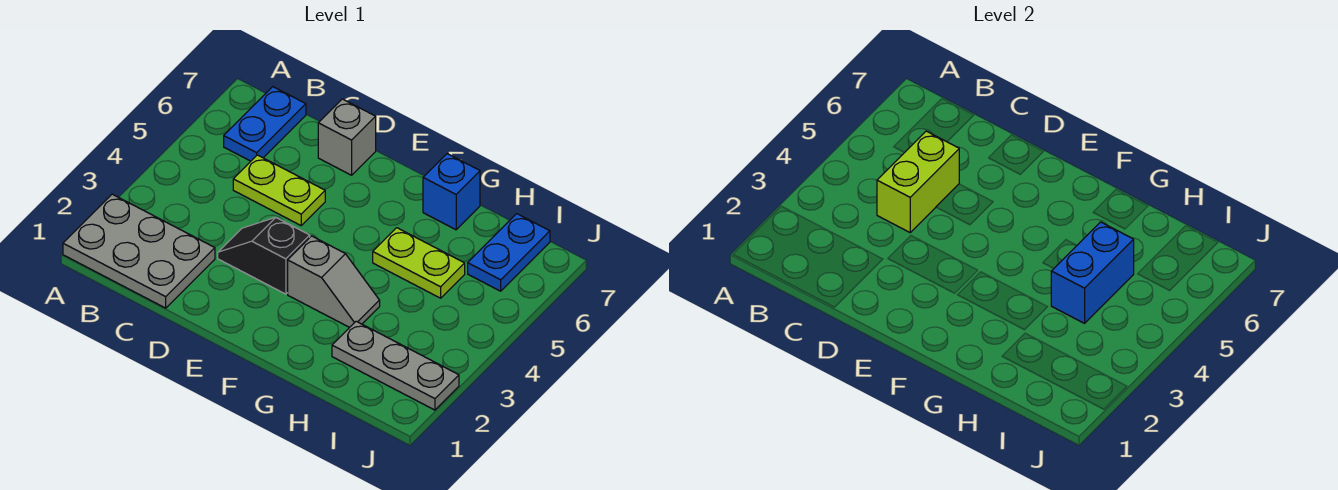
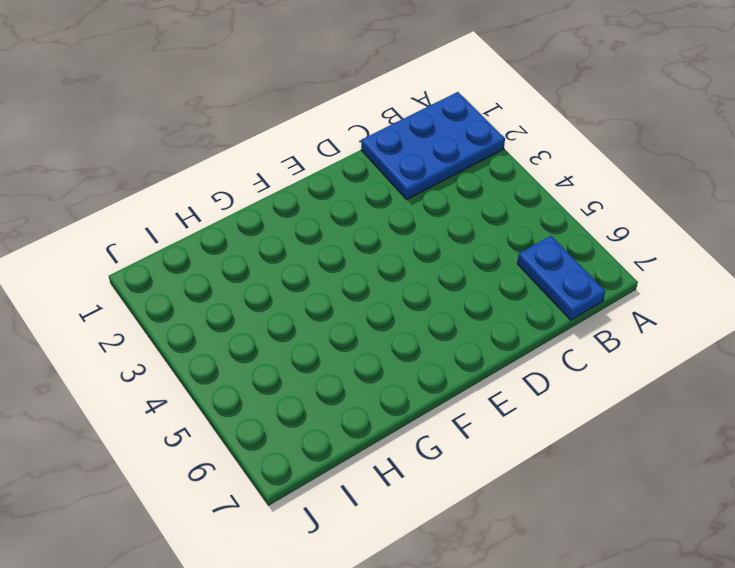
blue plate A1:C2 level 1 -> grey plate A1:C2 level 1
none -> lime plate C5:D5 level 1
none -> black slope D3:E3 level 1 top E
none -> grey brick D7 level 1

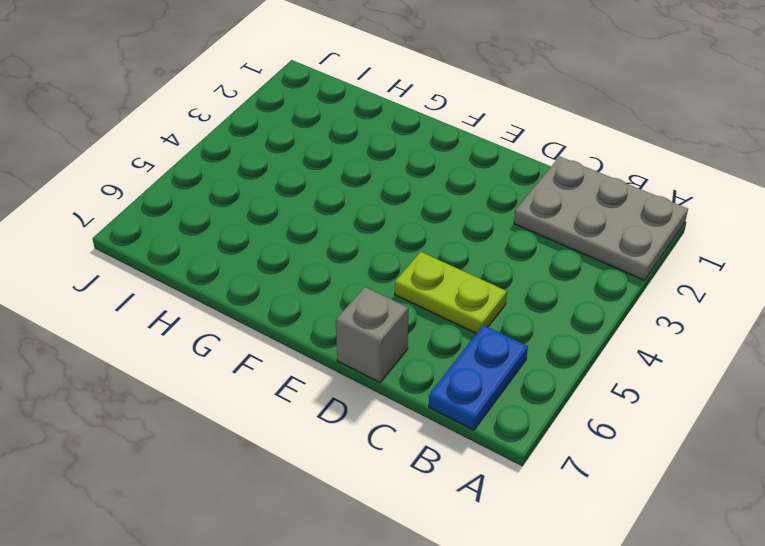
none -> black slope D3:E3 level 1 top E
none -> grey slope F3:G3 level 1 top F
none -> lime plate G5:H5 level 1

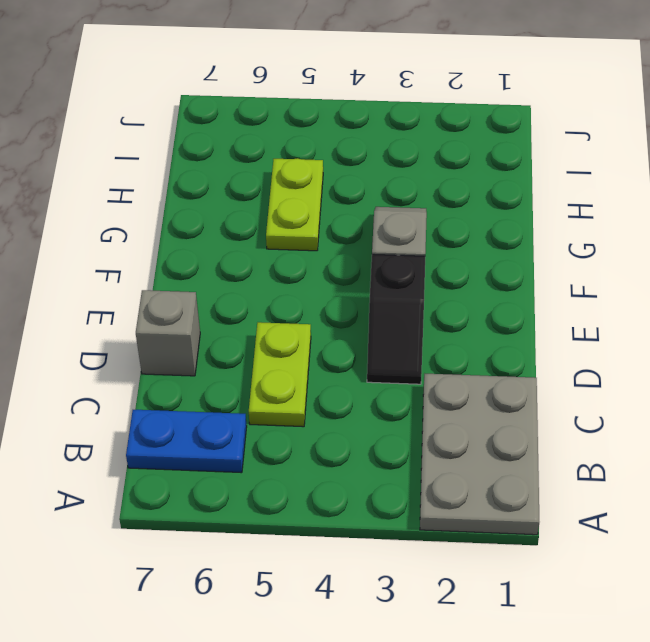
none -> blue brick G7 level 1
none -> grey plate H2:J2 level 1
none -> blue plate I6:I7 level 1

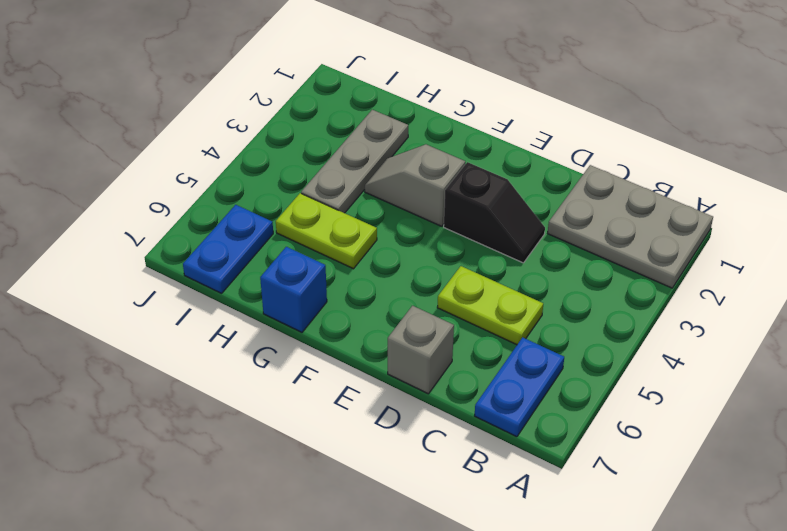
grey plate H2:H4 level 1 -> grey plate H2:J2 level 1
none -> lime brick C4:C5 level 2
none -> blue brick H4:H5 level 2

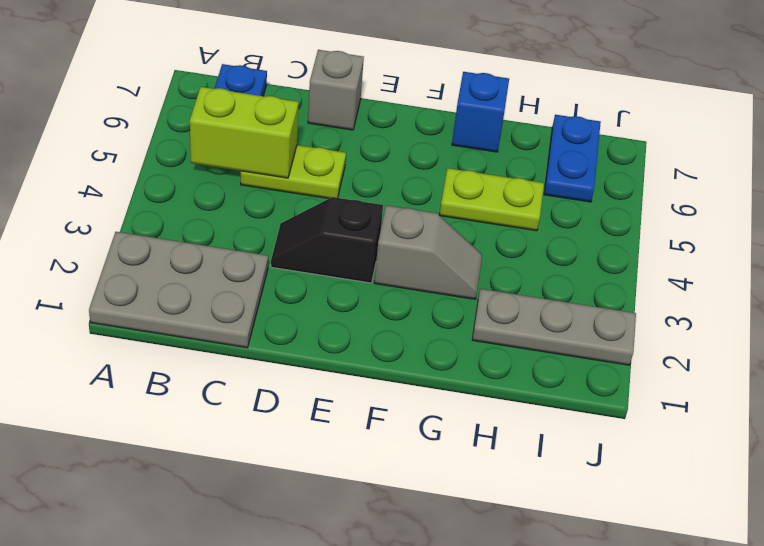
lime brick B5:C5 level 2 -> lime brick C4:C5 level 2
none -> blue brick H4:H5 level 2

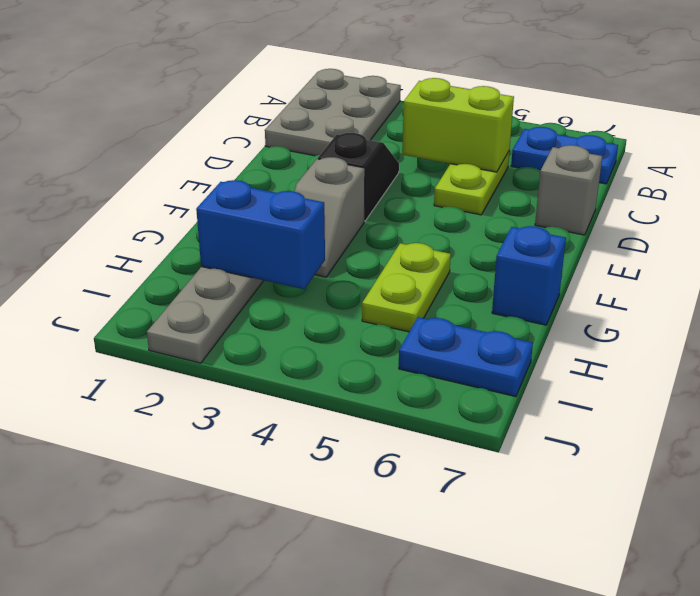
blue brick H2:H3 level 2 -> blue brick H4:H5 level 2

